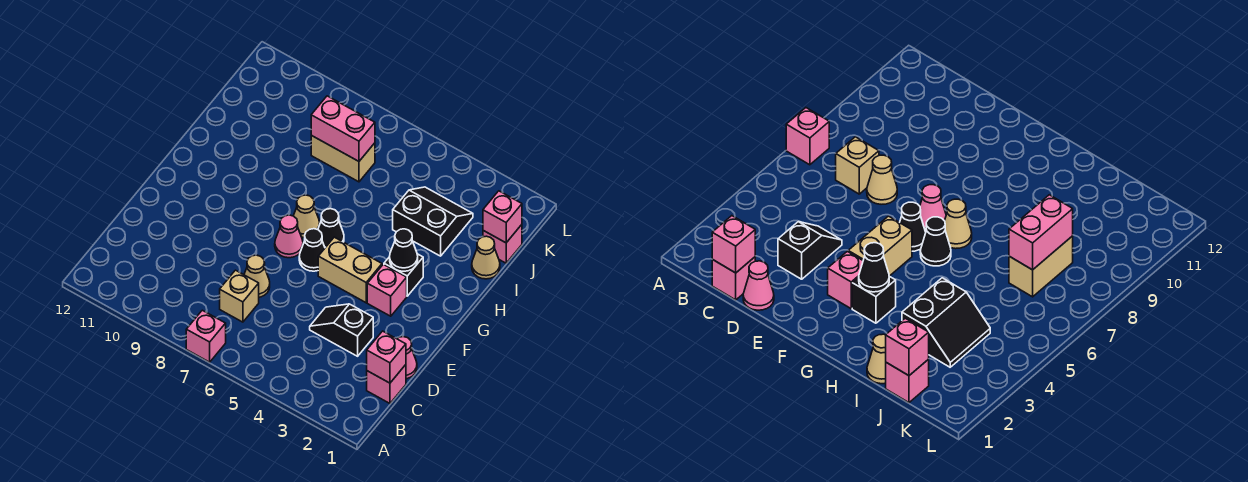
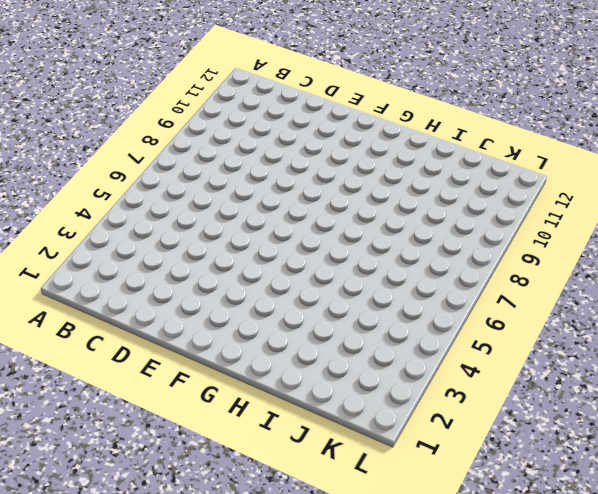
none -> pink brick A7 level 1
none -> pink brick C1 level 1
none -> tan brick C7 level 1

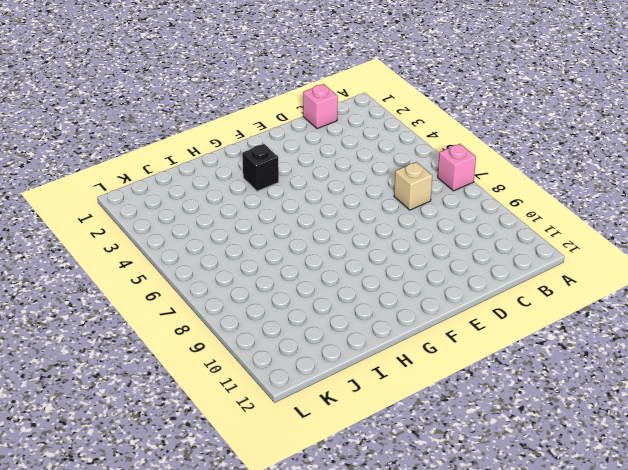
none -> pink cone D1 level 1
none -> black slope D3:D4 level 1 top 3
none -> tan cone D7 level 1

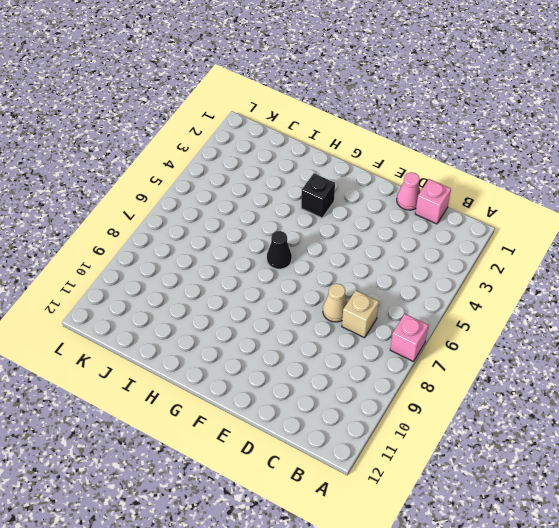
none -> black slope D3:D4 level 1 top 3
none -> pink brick F3 level 1
none -> tan brick F4:F5 level 1

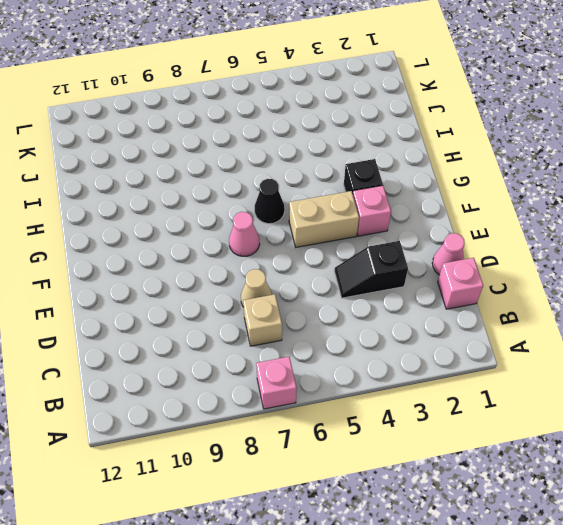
none -> black cone F6 level 1
none -> tan cone G7 level 1
none -> tan cone I1 level 1

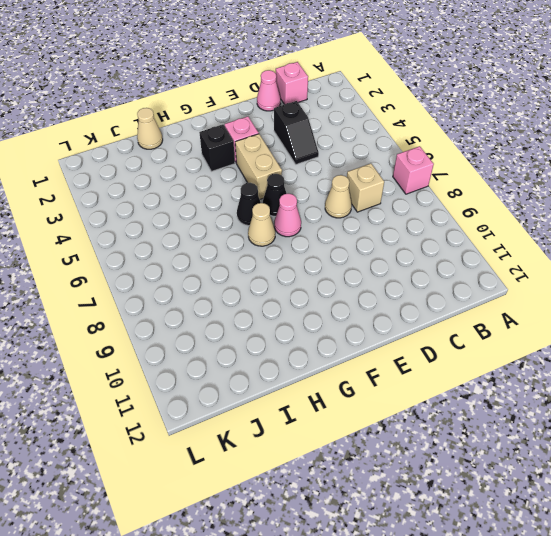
none -> black slope I3:J4 level 1 top I
none -> pink brick J1 level 1
none -> tan brick J7:J8 level 1

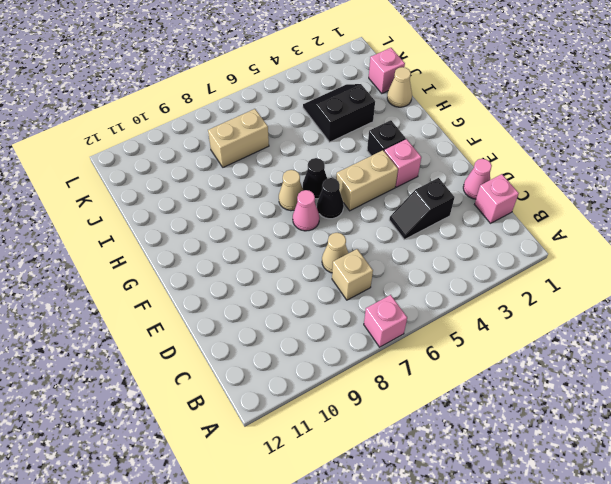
none -> pink brick C1 level 2
none -> black cone G3 level 2
none -> pink brick J1 level 2

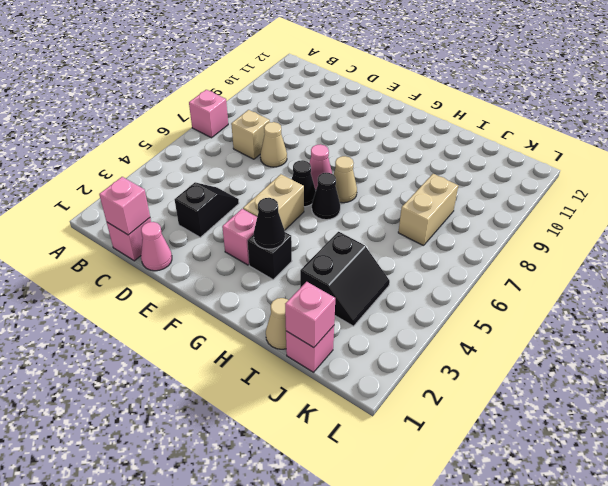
none -> pink brick J7:J8 level 2

